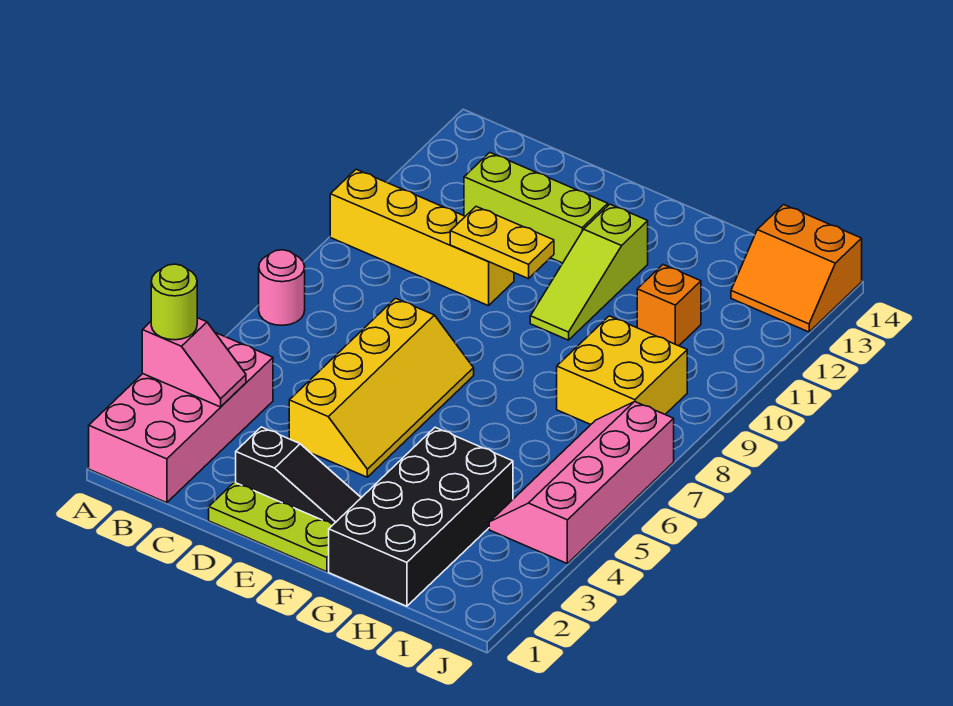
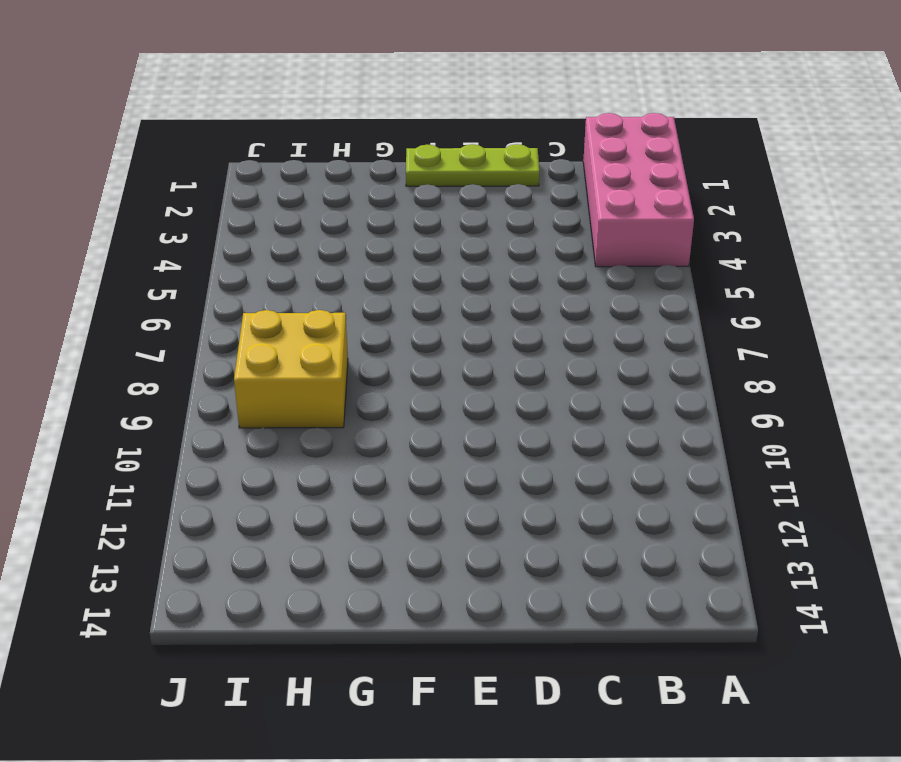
none -> pink round brick A7 level 1
none -> yellow brick A10:D10 level 1
none -> lime brick C12:E12 level 1

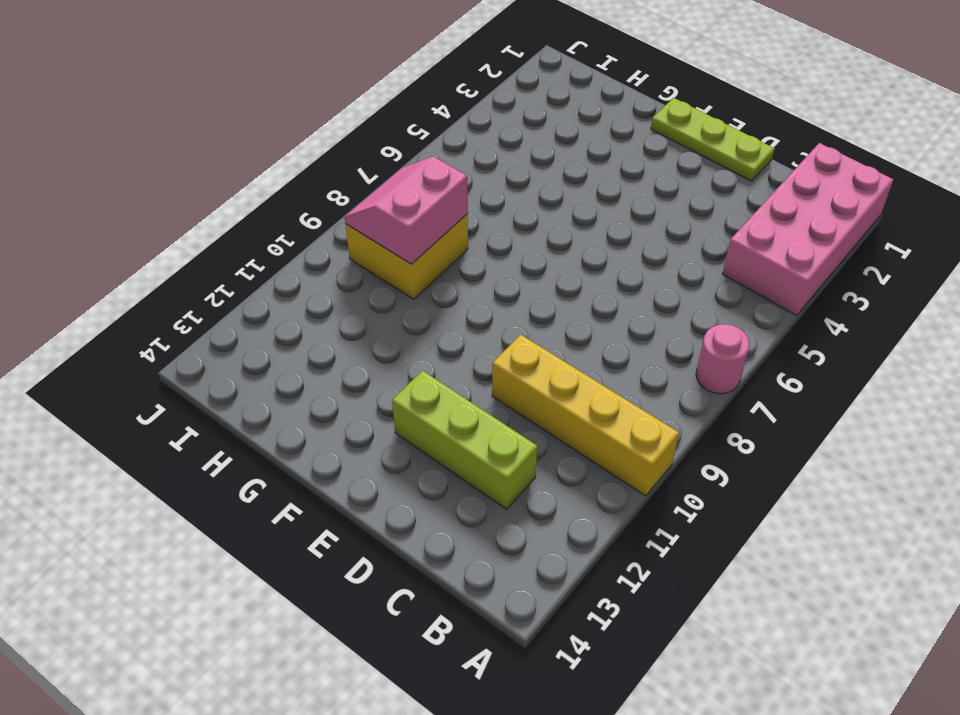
pink slope H8:I9 level 2 top H -> none
none -> black slope D2:F2 level 1 top D
none -> yellow slope D4:E7 level 1 top D
none -> lime slope F10:F12 level 1 top 12

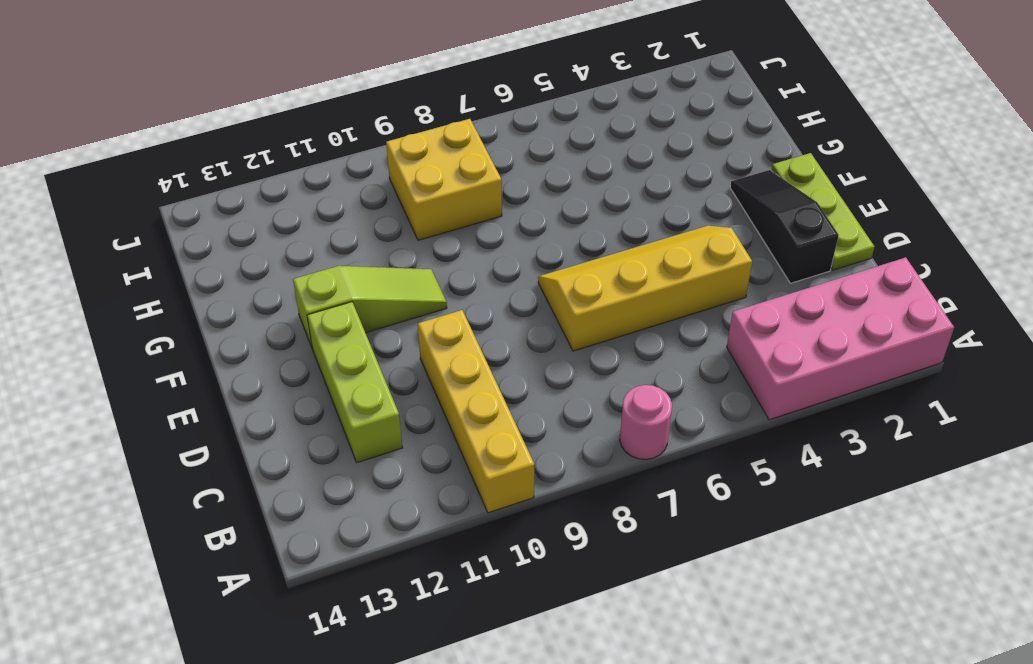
none -> black brick G1:H4 level 1
none -> orange brick H11 level 1
none -> pink slope I4:J7 level 1 top J

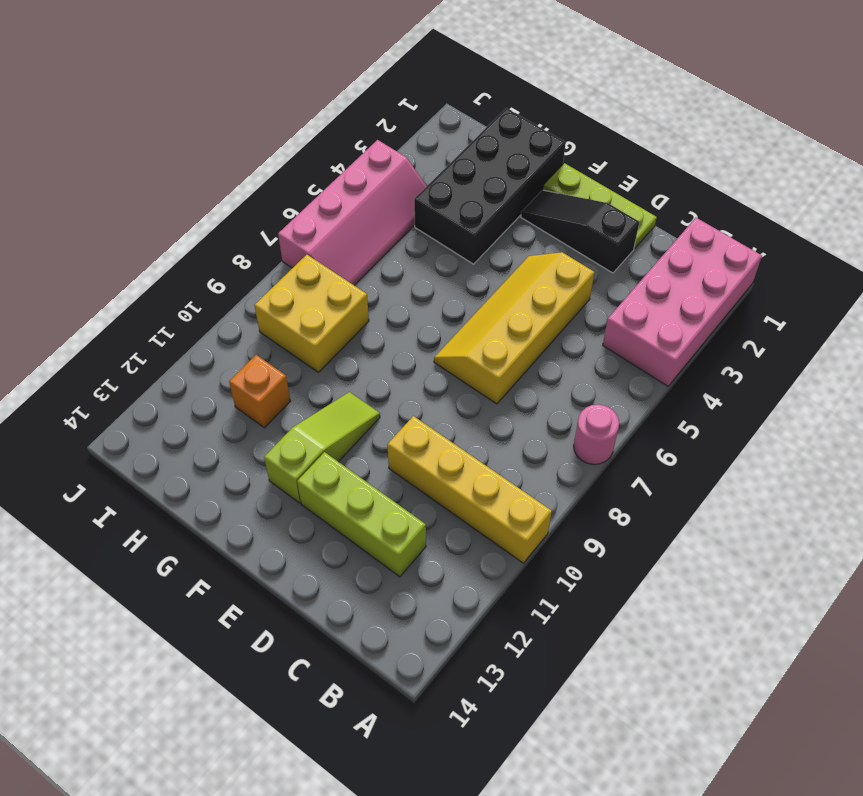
none -> orange slope I13:J14 level 1 top 14
none -> pink slope A3:B3 level 2 top A
none -> yellow plate D10:E10 level 2

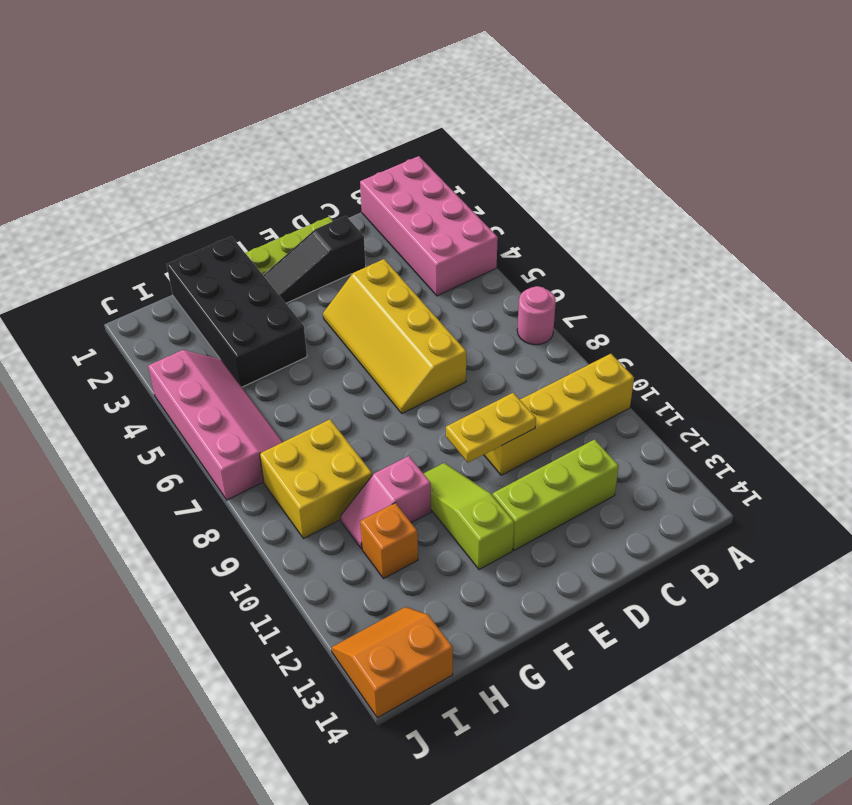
pink slope G10:H10 level 1 top G -> pink slope A3:B3 level 2 top A
none -> lime round brick A3 level 3

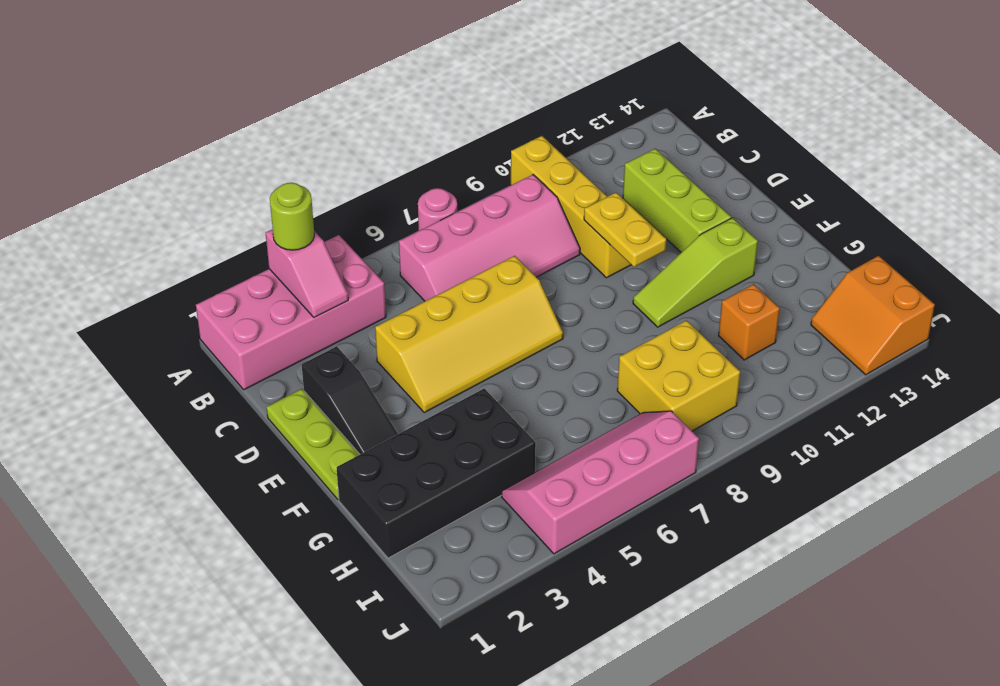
pink slope B6:C9 level 1 top B -> none

